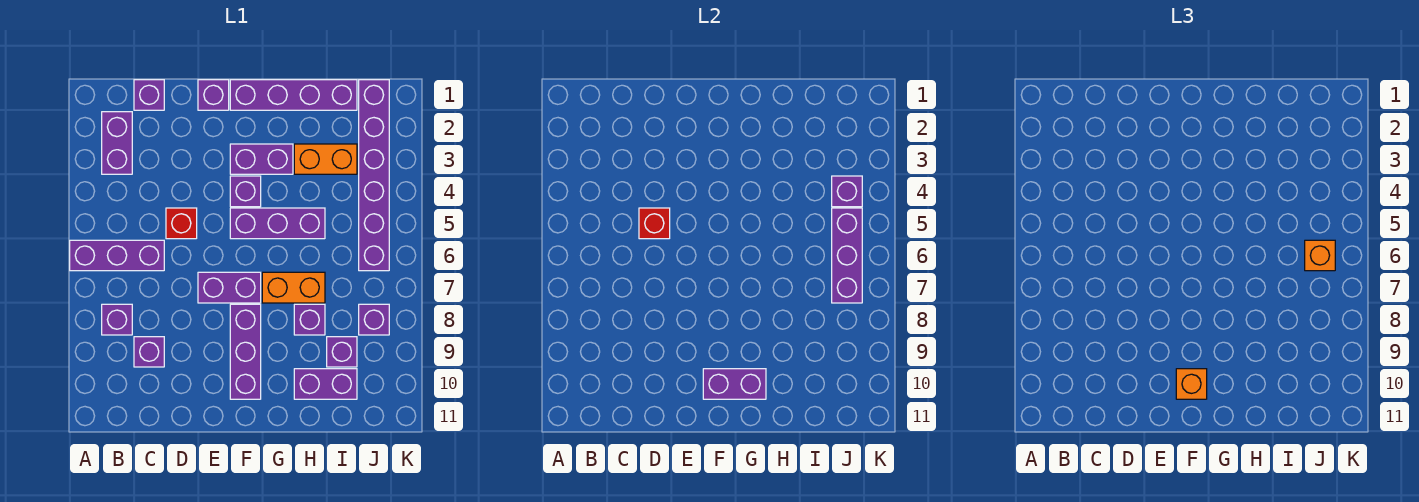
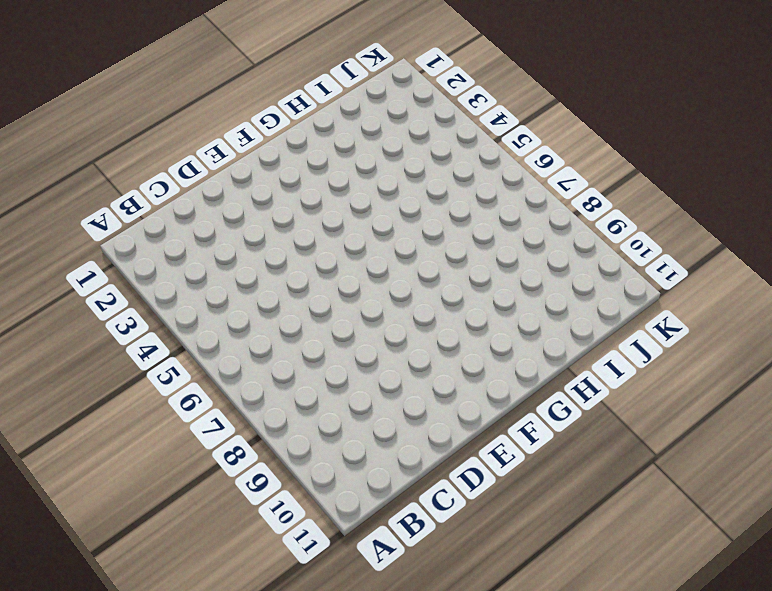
none -> purple brick A6:C6 level 1
none -> purple brick B2:B3 level 1
none -> purple brick B8 level 1

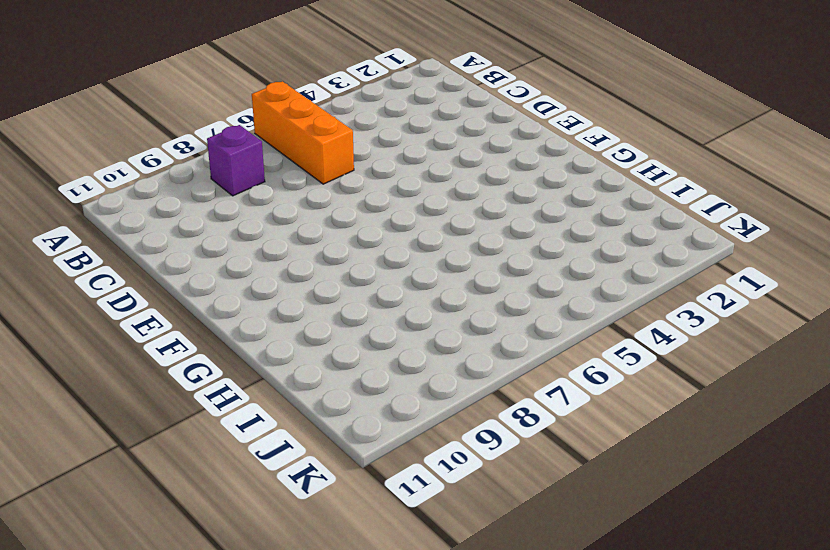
orange brick A6:C6 level 1 -> purple brick A6:C6 level 1
none -> purple brick B2:B3 level 1
none -> purple brick C1 level 1
none -> purple brick C9 level 1

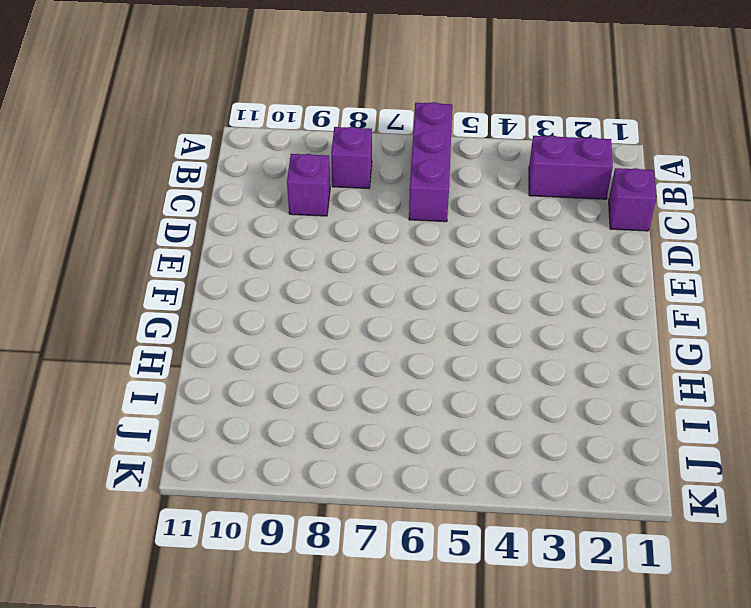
none -> red brick D5 level 1
none -> purple brick E1 level 1
none -> purple brick E7:F7 level 1

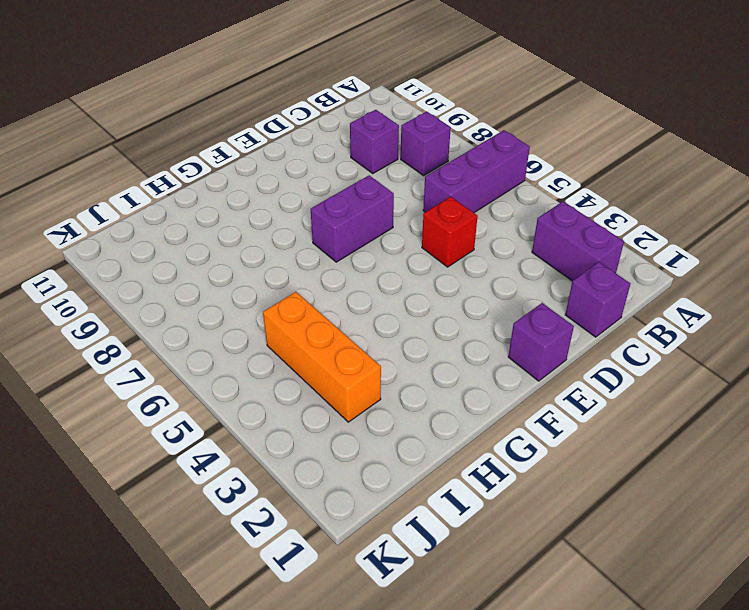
orange brick I3:I5 level 1 -> orange brick H3:I3 level 1
none -> purple brick F1:I1 level 1
none -> purple brick F3:G3 level 1
none -> purple brick F4 level 1

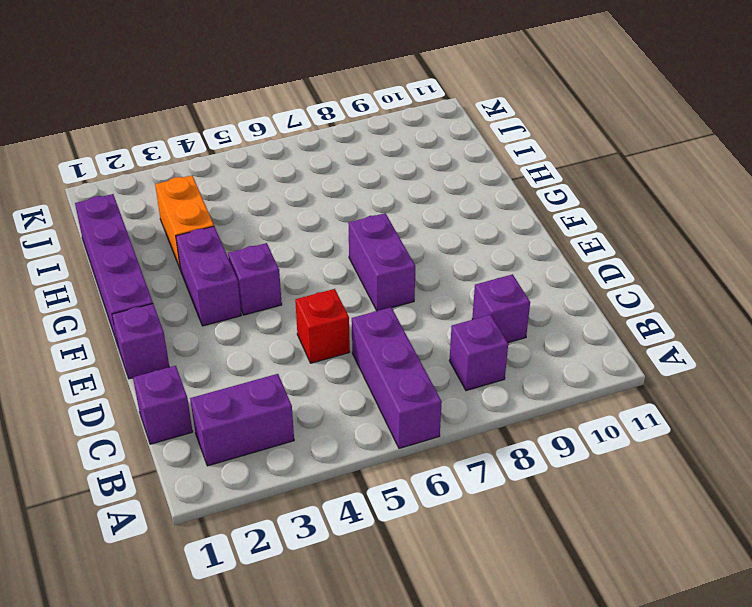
none -> purple brick F5:H5 level 1
none -> purple brick F8:F10 level 1
none -> orange brick G7:H7 level 1

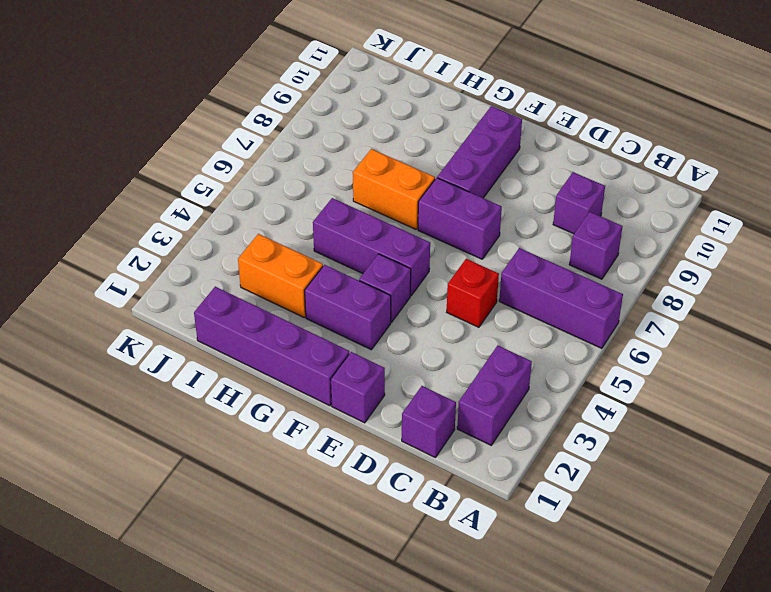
none -> purple brick H8 level 1
none -> purple brick H10:I10 level 1
none -> purple brick I9 level 1

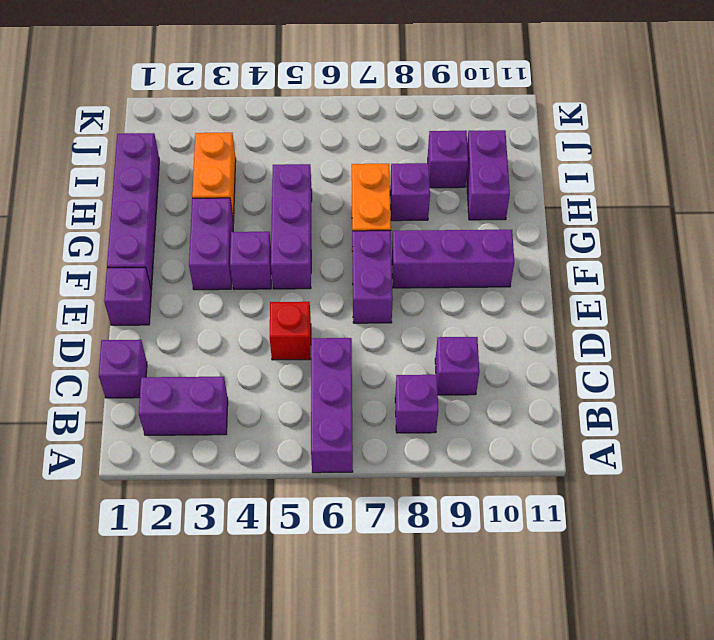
none -> purple brick J1:J6 level 1
none -> purple brick J8 level 1
none -> red brick D5 level 2

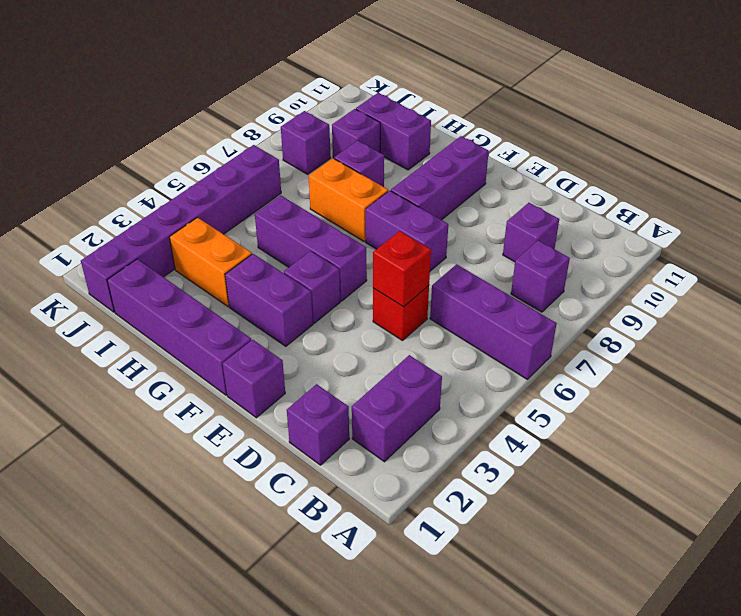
none -> purple brick F10:G10 level 2
none -> purple brick J4 level 2
none -> purple brick J5:J7 level 2

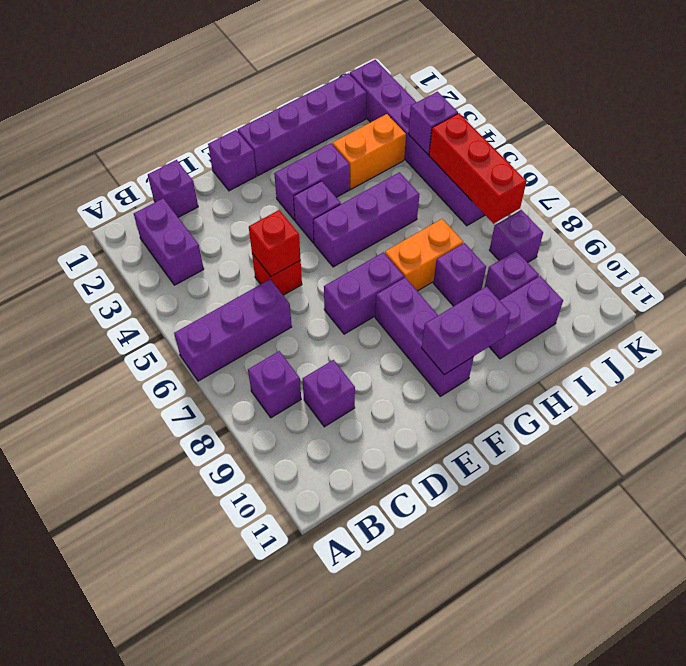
red brick J5:J7 level 2 -> purple brick J5:J7 level 2
none -> orange brick F10 level 3
none -> orange brick J6 level 3

